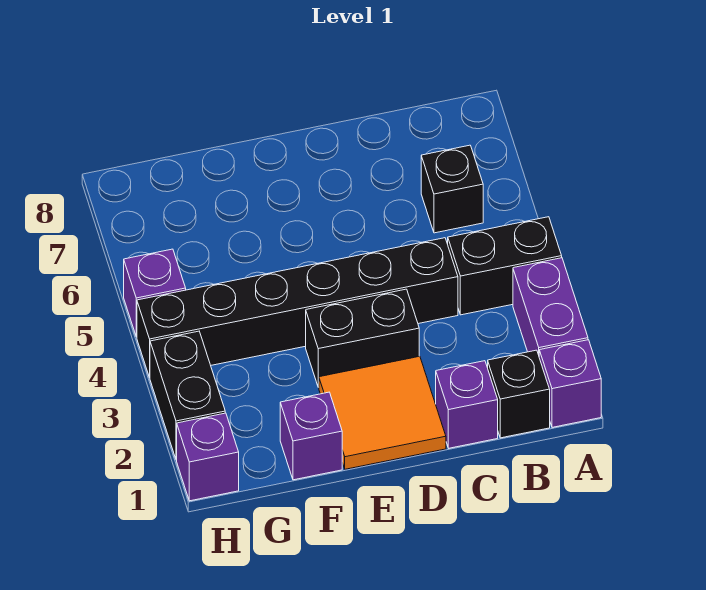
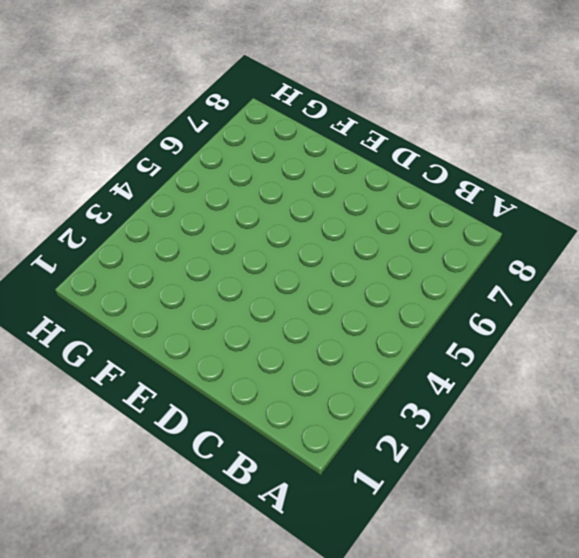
none -> purple brick A1 level 1
none -> purple brick A2:A3 level 1
none -> black brick A4:B4 level 1

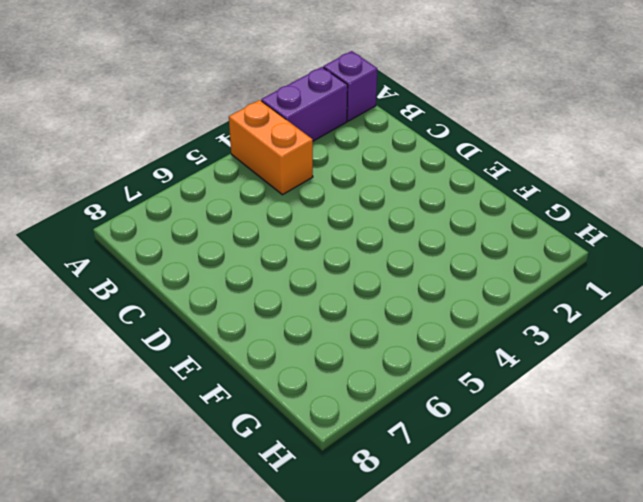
orange brick A4:B4 level 1 -> black brick A4:B4 level 1
none -> black brick B1 level 1
none -> black brick B6 level 1
none -> purple brick C1 level 1

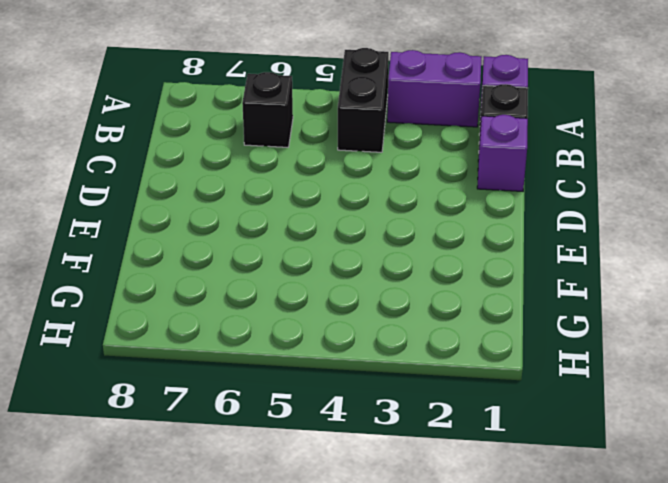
none -> black brick C4:H4 level 1
none -> orange tile D1:E2 level 1
none -> black brick D3:E3 level 1

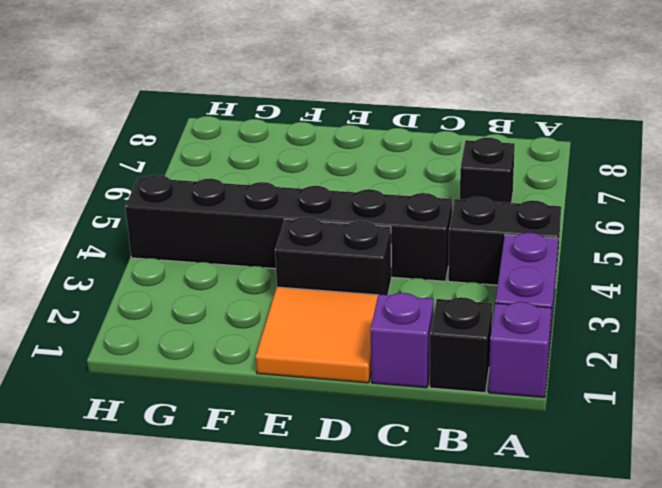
none -> purple brick F1 level 1
none -> purple brick H1 level 1
none -> black brick H2:H3 level 1

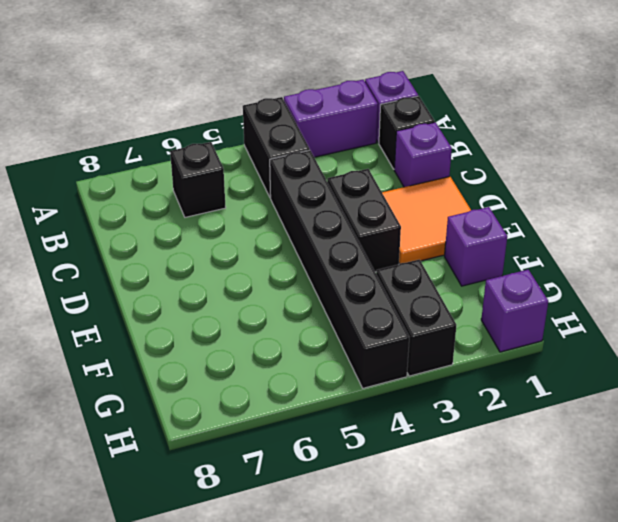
black brick G3:H3 level 1 -> black brick H2:H3 level 1
none -> purple brick H5 level 1

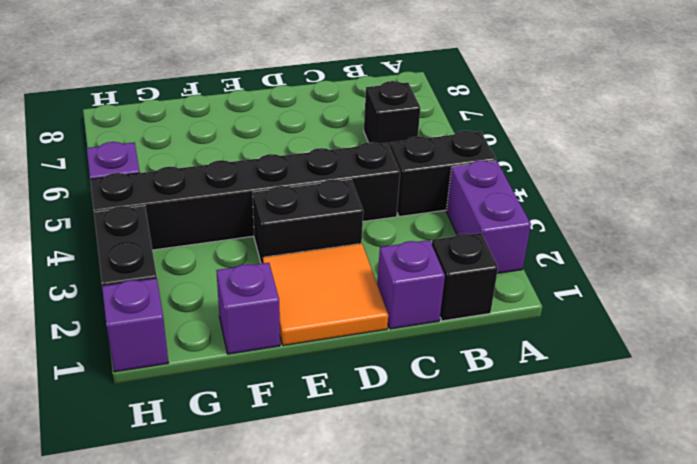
none -> purple brick A1 level 1

